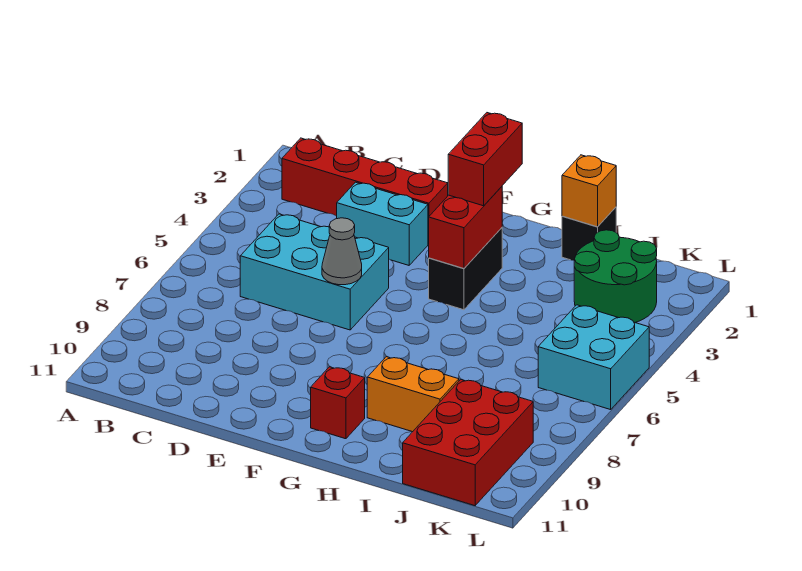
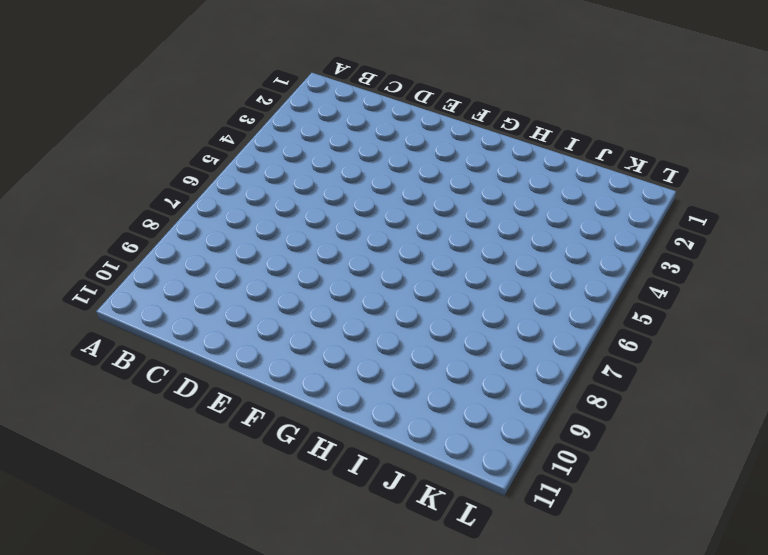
none -> red brick B2:E2 level 1
none -> cyan brick C5:E6 level 1
none -> cyan brick D3:E3 level 1

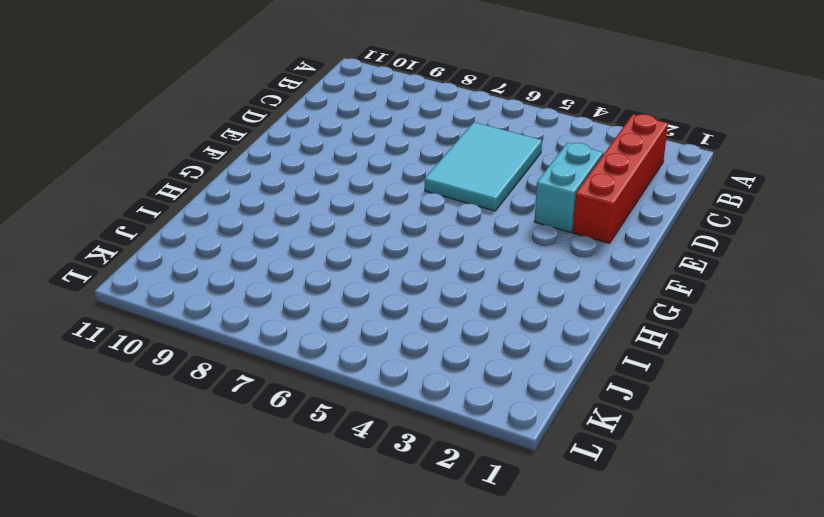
cyan tile C5:E6 level 1 -> cyan brick C5:E6 level 1
none -> black brick G3:G4 level 1
none -> red brick G10 level 1
none -> orange brick H9:I9 level 1

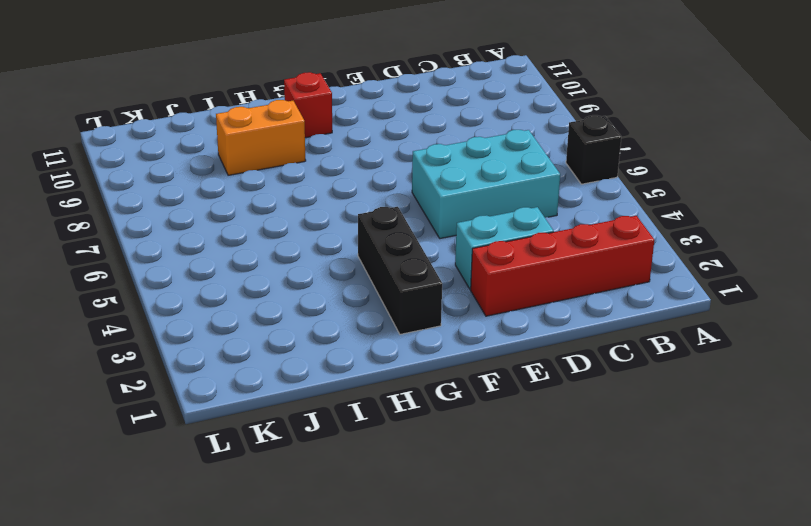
black brick A6 level 1 -> black brick I1 level 1
black brick G2:G4 level 1 -> black brick G3:G4 level 1
none -> green round brick J2:K3 level 1
none -> red brick J9:K11 level 1
none -> cyan brick K5:L6 level 1

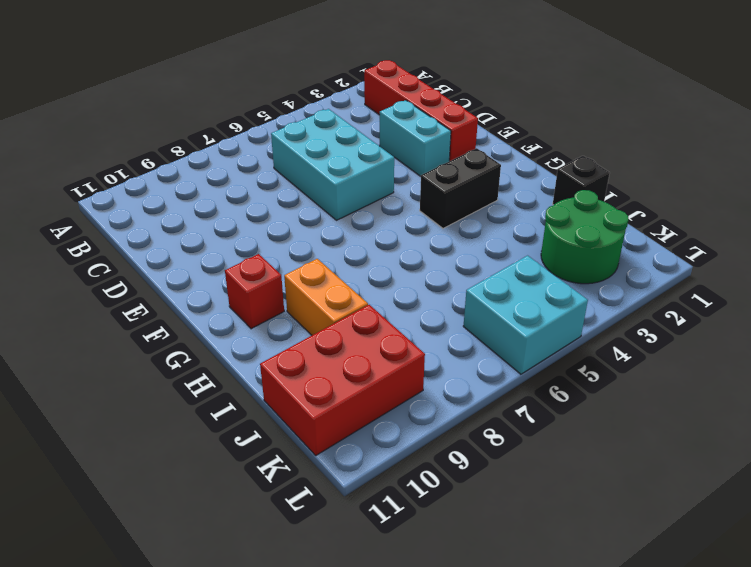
none -> grey cone E6 level 2
none -> red brick G3:G4 level 2
none -> orange brick I1 level 2

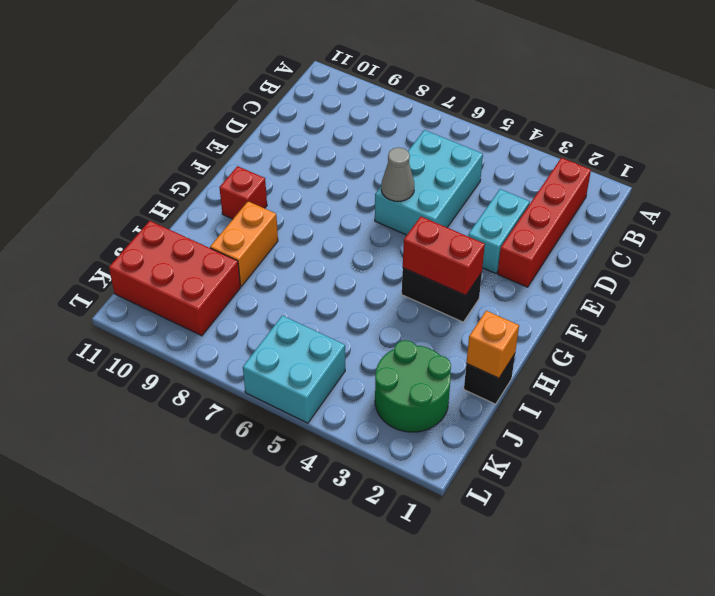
none -> red brick G2:G3 level 3

